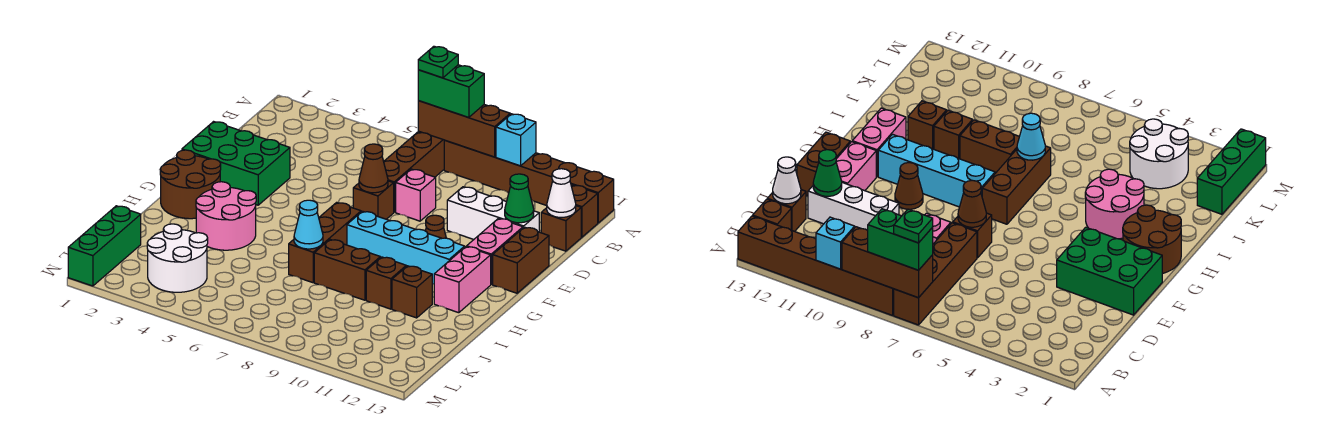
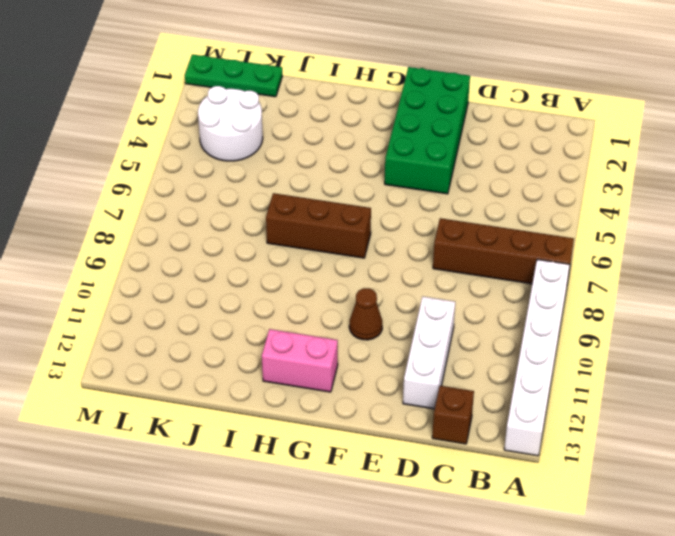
white brick A8:A13 level 1 -> brown brick A8:A13 level 1
green brick E1:F4 level 1 -> green brick E1:F3 level 1
green plate K1:M1 level 1 -> green brick K1:M1 level 1
none -> brown brick B13 level 1
none -> pink brick D8 level 1
none -> brown brick E7 level 1

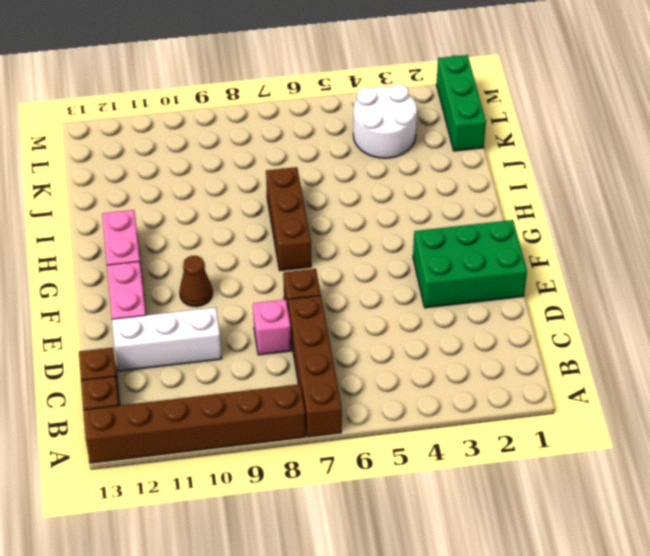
none -> brown brick E13:F13 level 1
none -> brown round brick G1:H2 level 1
none -> cyan brick G8:G11 level 1

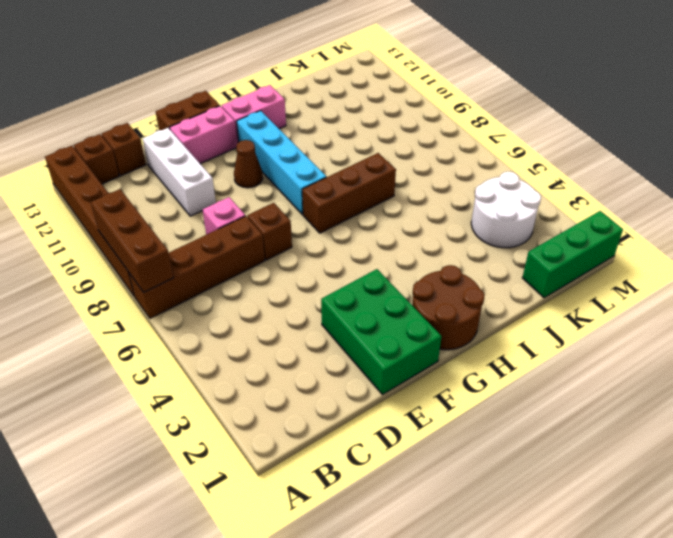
none -> pink round brick H3:I4 level 1
none -> brown brick I8:I9 level 1
none -> brown brick I10 level 1

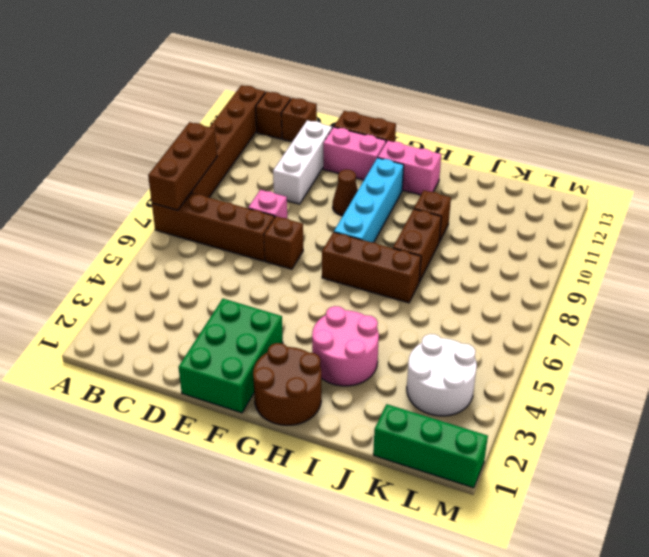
none -> brown brick I11 level 1
none -> cyan brick A10 level 2
none -> white cone C13 level 2

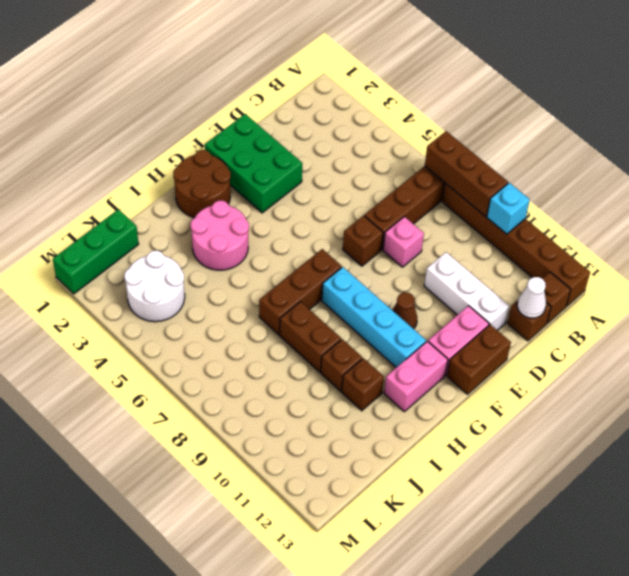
none -> green cone D12 level 2
none -> brown cone E7 level 2
none -> cyan cone I7 level 2

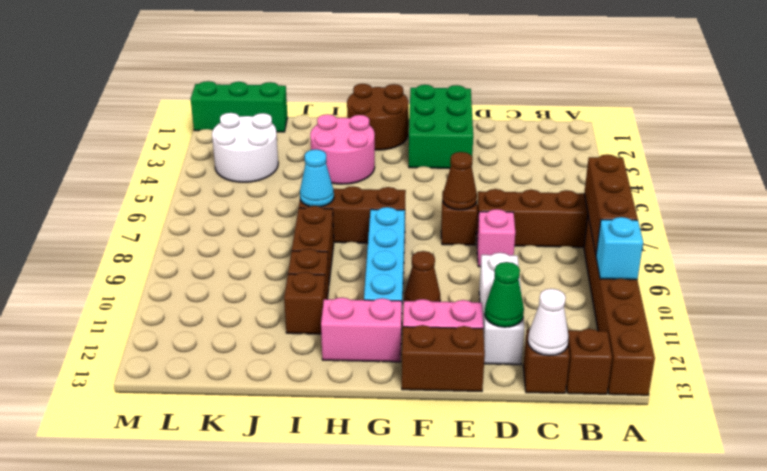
none -> green brick A7:A8 level 3
none -> green plate A7 level 4

